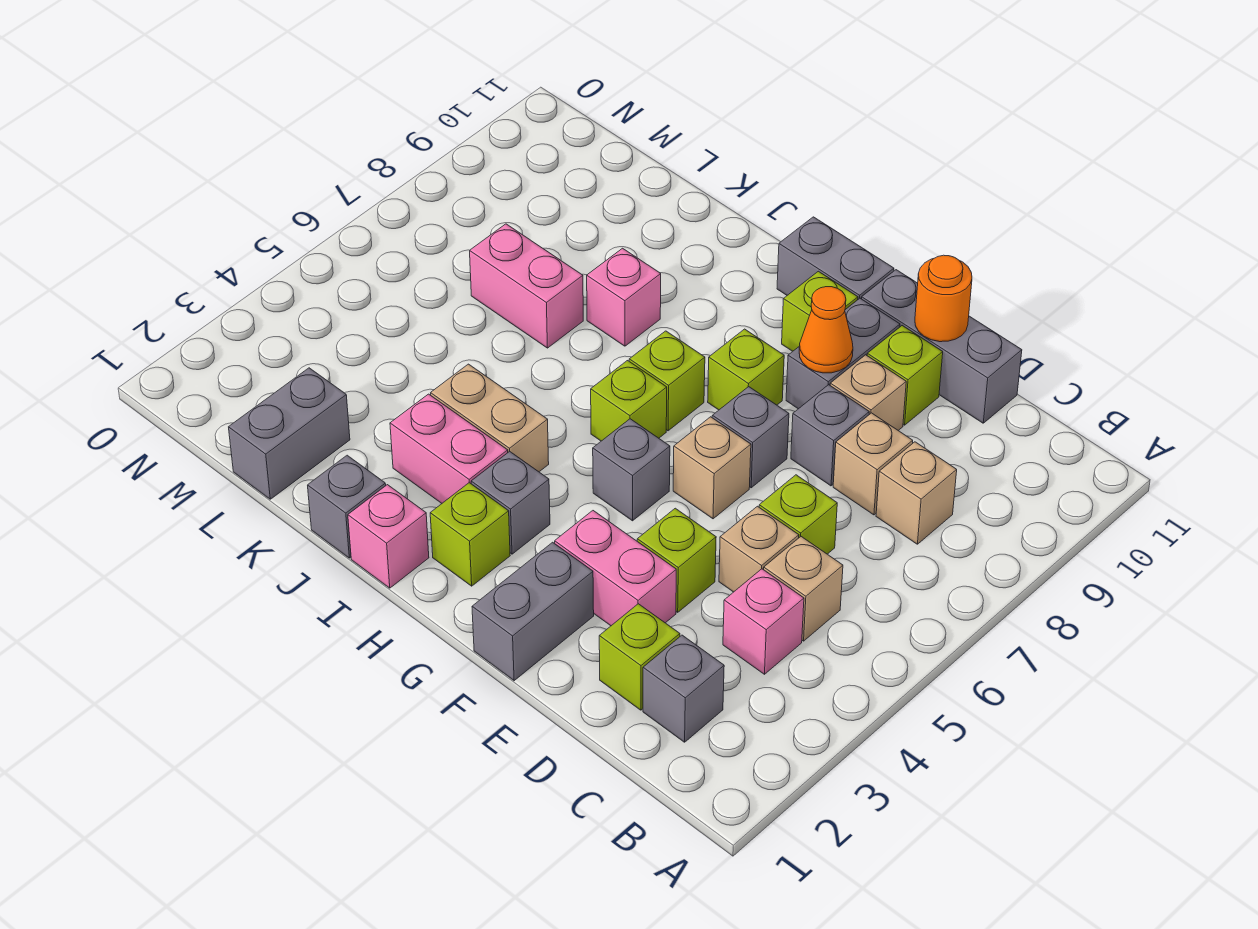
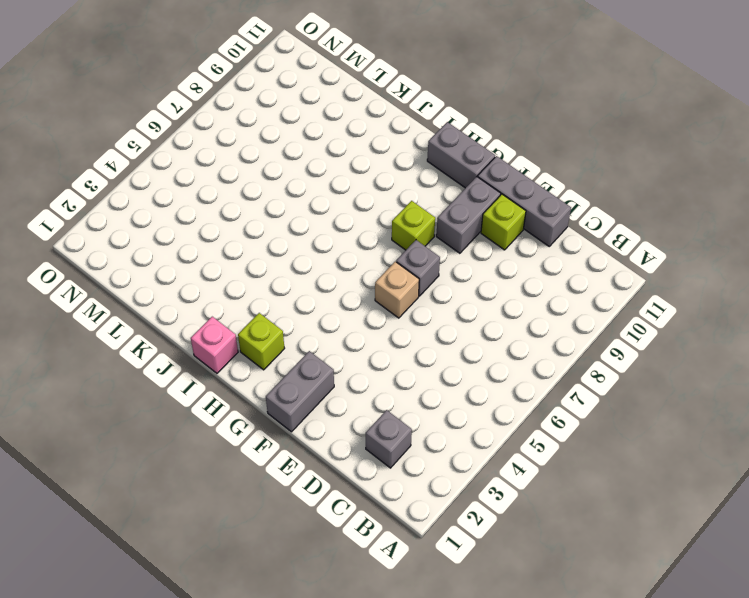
none -> pink brick C4 level 1
none -> tan brick C5 level 1
none -> tan brick C8 level 1
none -> lime brick D2 level 1

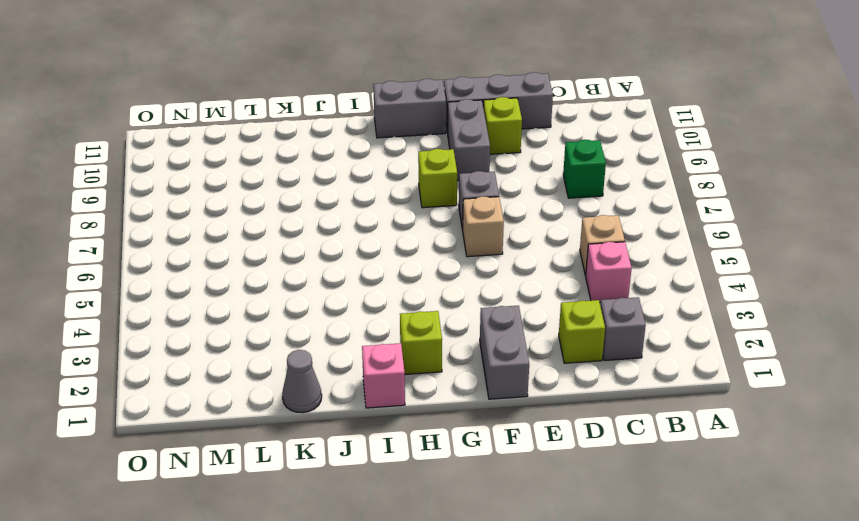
green brick C8 level 1 -> tan brick C8 level 1
grey cone K1 level 1 -> none
none -> tan brick D5 level 1
none -> lime brick D6 level 1
none -> tan brick D8 level 1
none -> pink brick E3:F3 level 1

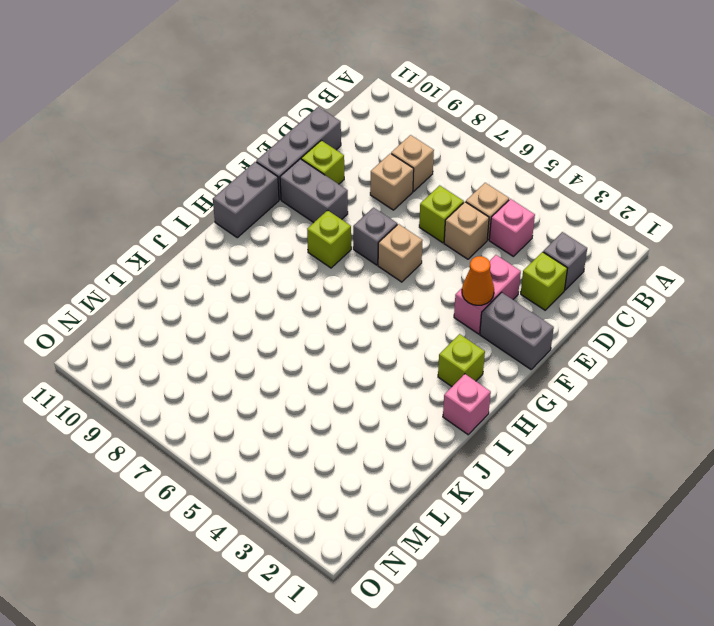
orange cone F3 level 2 -> orange cone F9 level 2
none -> lime brick E4 level 1
none -> grey brick E8 level 1
none -> tan brick E9 level 1
none -> grey brick G5 level 1

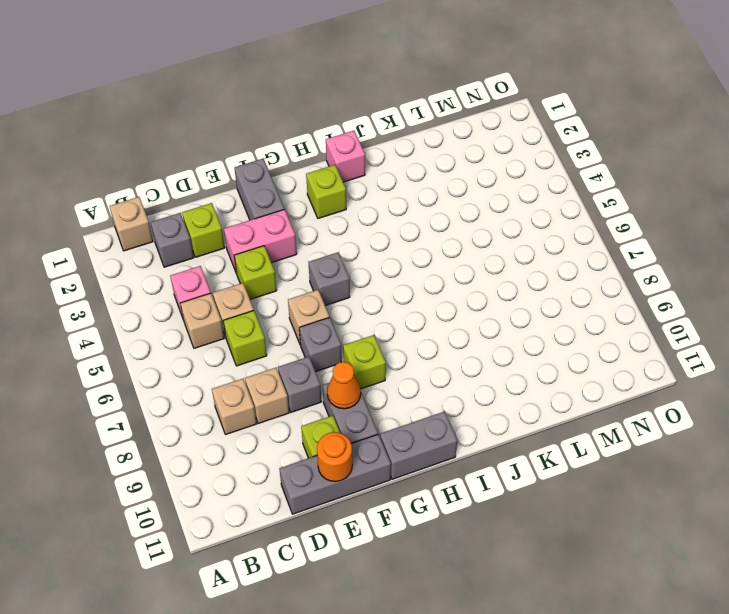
tan brick B1 level 1 -> tan brick E9 level 1
none -> lime brick G10 level 1
none -> grey brick H3 level 1
none -> lime brick H6 level 1
none -> lime brick H7 level 1

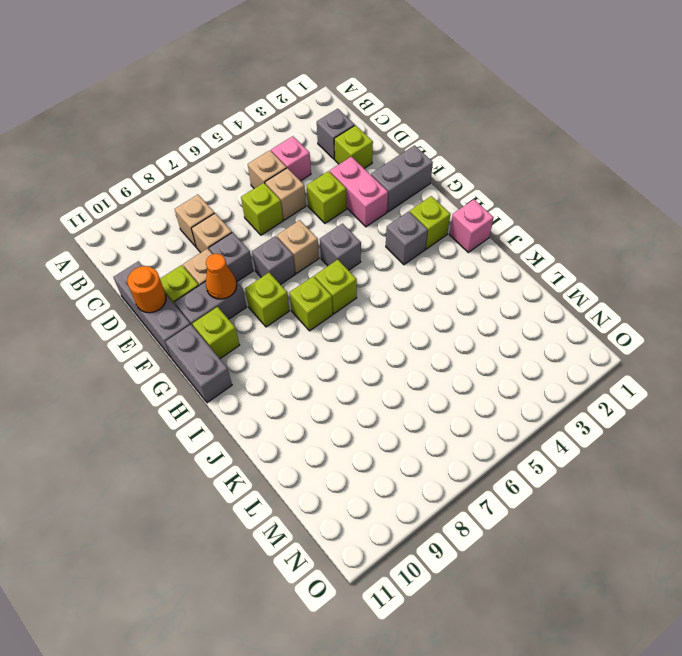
none -> pink brick I3:J3 level 1
none -> tan brick I4:J4 level 1
none -> grey brick J1 level 1
none -> pink brick J8 level 1

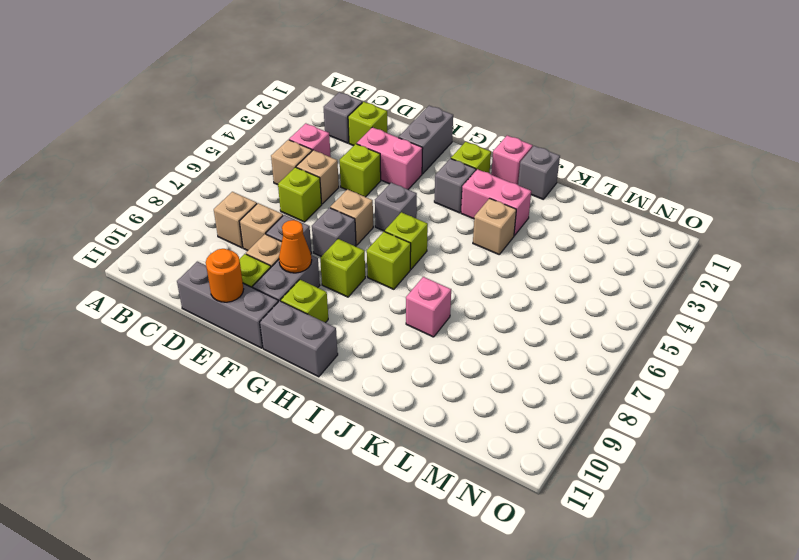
tan brick J4 level 1 -> tan brick I4:J4 level 1
none -> pink brick K7:L7 level 1
none -> grey brick L1:L2 level 1

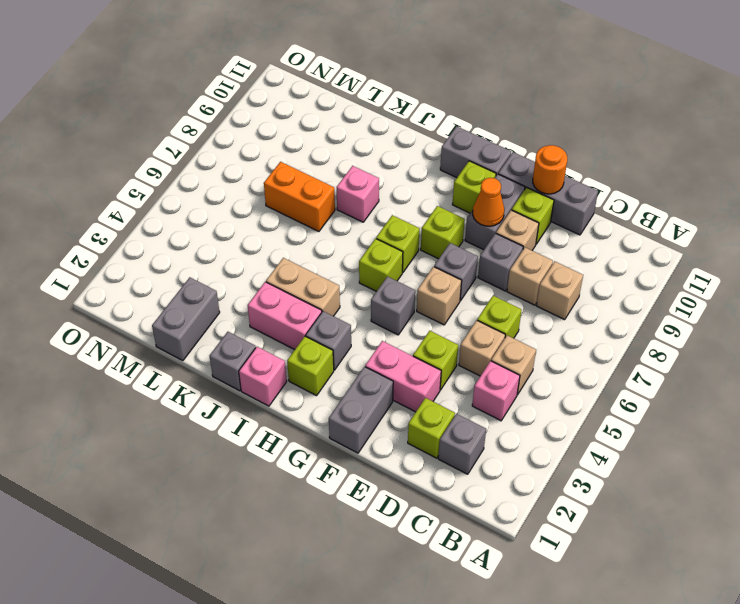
orange brick K7:L7 level 1 -> pink brick K7:L7 level 1

